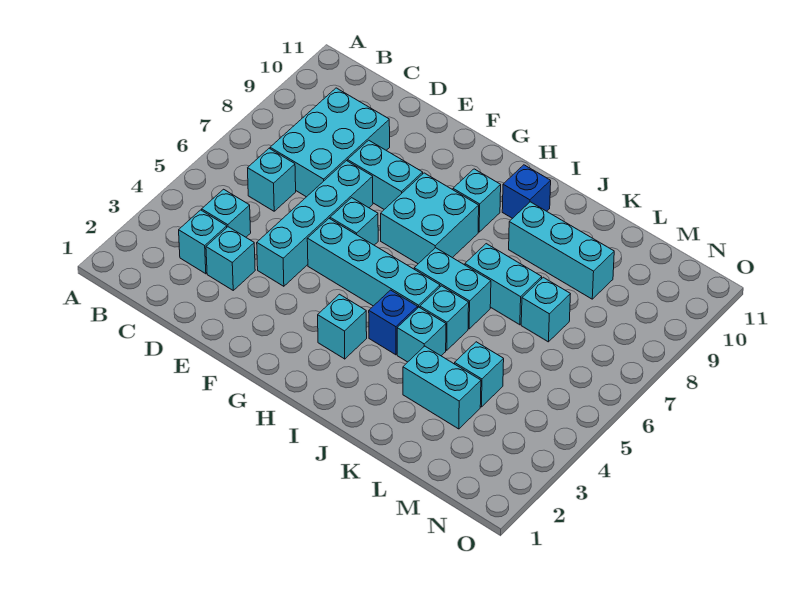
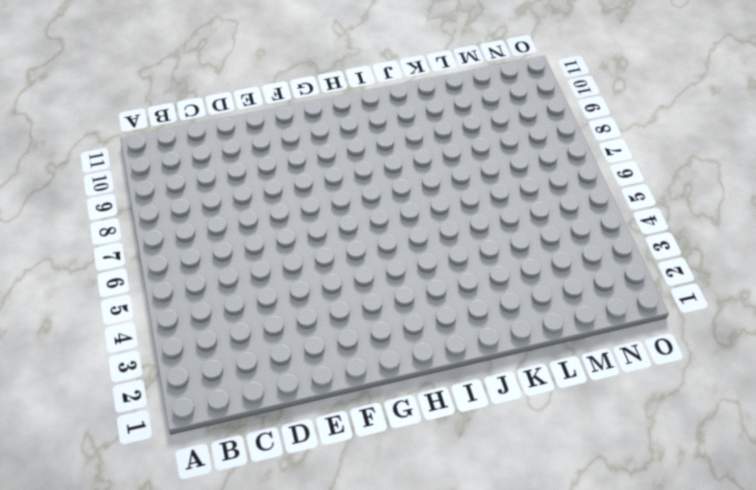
none -> cyan brick C3 level 1
none -> cyan brick C4 level 1
none -> cyan brick C6 level 1

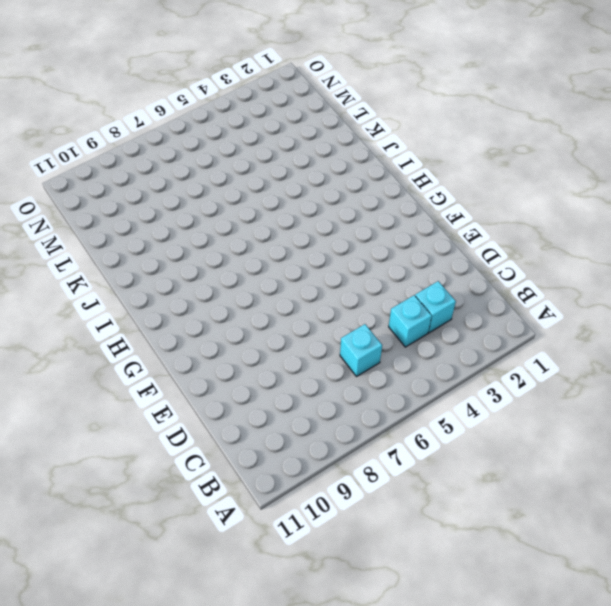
none -> cyan brick C7:D9 level 1
none -> cyan brick D3 level 1
none -> cyan brick E4:E7 level 1

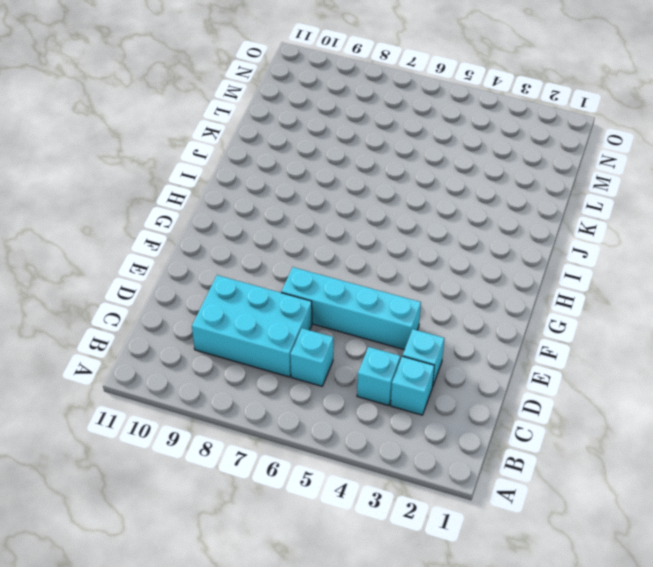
none -> cyan brick E8:F8 level 1
none -> cyan brick F5:I5 level 1
none -> cyan brick F6 level 1

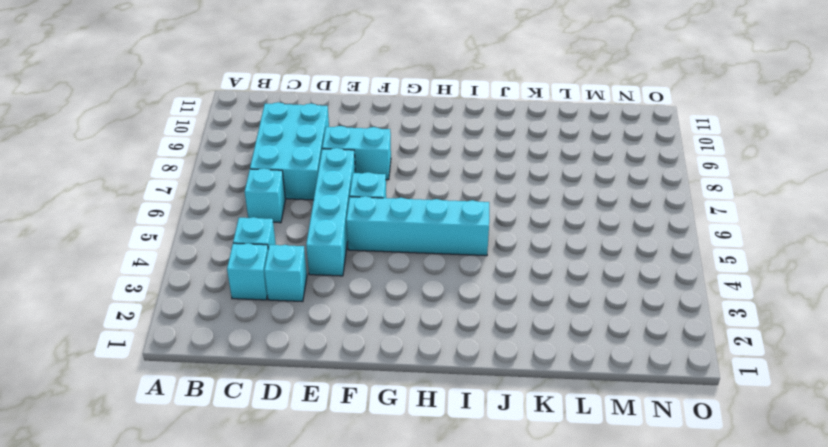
none -> cyan brick G7:H8 level 1
none -> cyan brick H3 level 1
none -> cyan brick H9 level 1

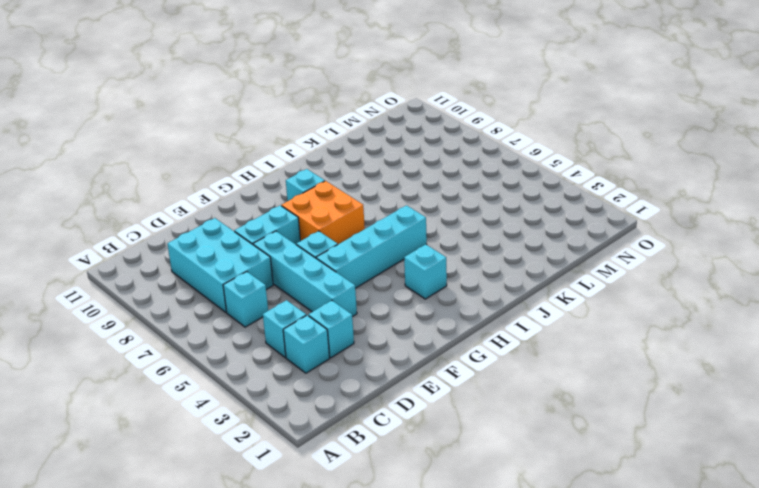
orange brick G7:H8 level 1 -> cyan brick G7:H8 level 1
none -> blue brick I4 level 1
none -> cyan brick I6:J6 level 1
none -> blue brick I10 level 1

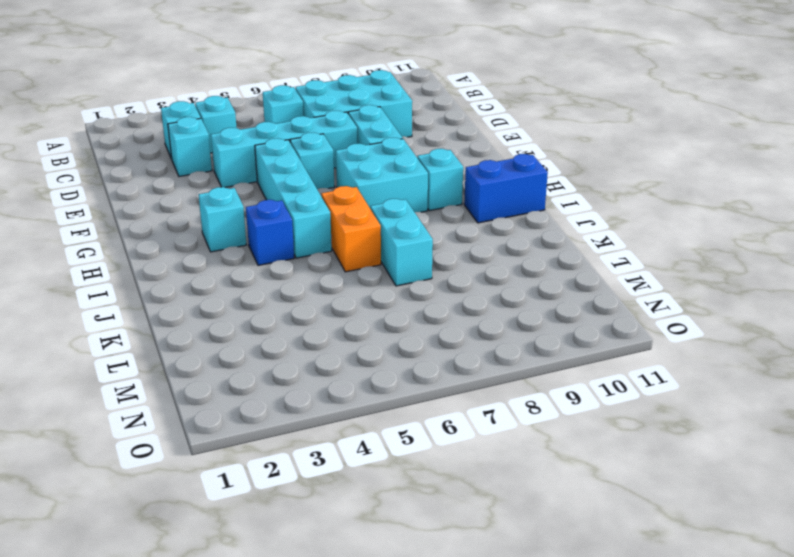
orange brick I6:J6 level 1 -> cyan brick I6:J6 level 1
blue brick I10:I11 level 1 -> blue brick I10 level 1
none -> cyan brick J4 level 1
none -> cyan brick J5 level 1
none -> cyan brick J9:L9 level 1

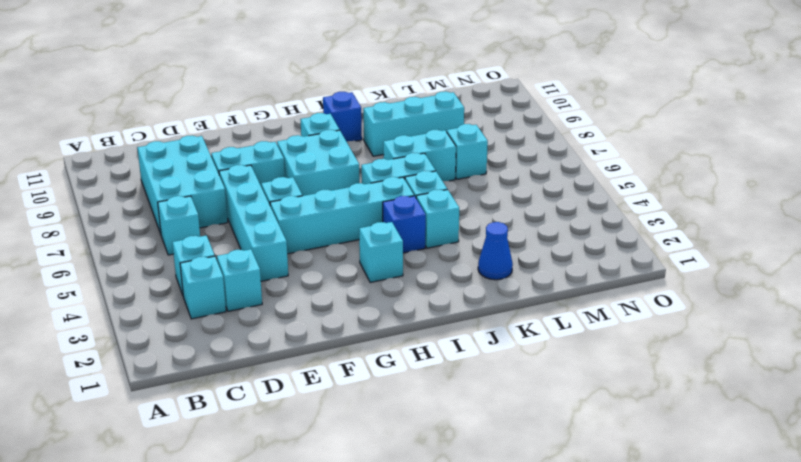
blue cone K2 level 1 -> none
none -> cyan brick K3:L3 level 1
none -> cyan brick L4 level 1

